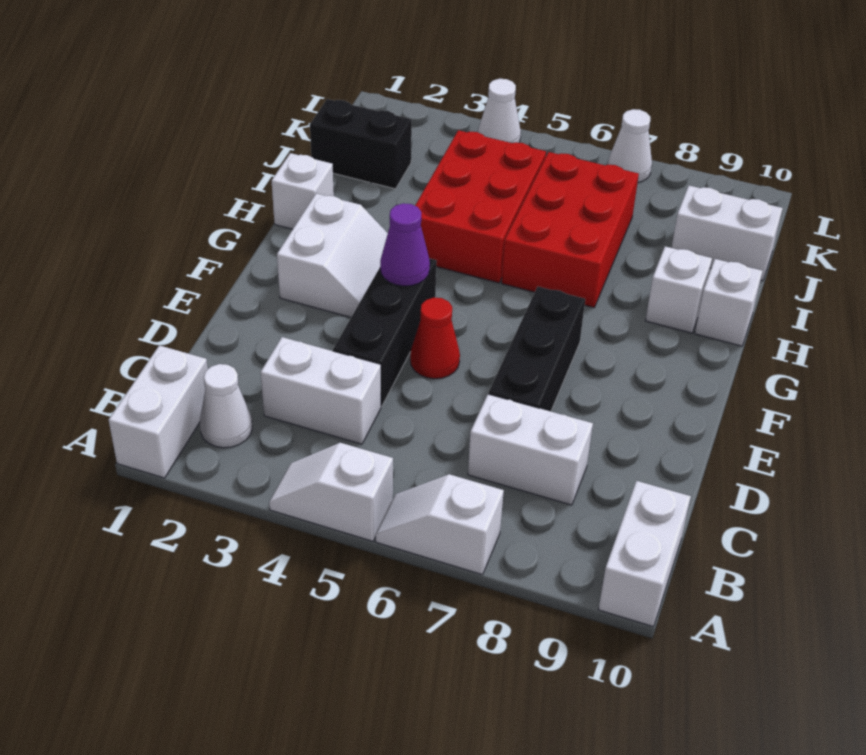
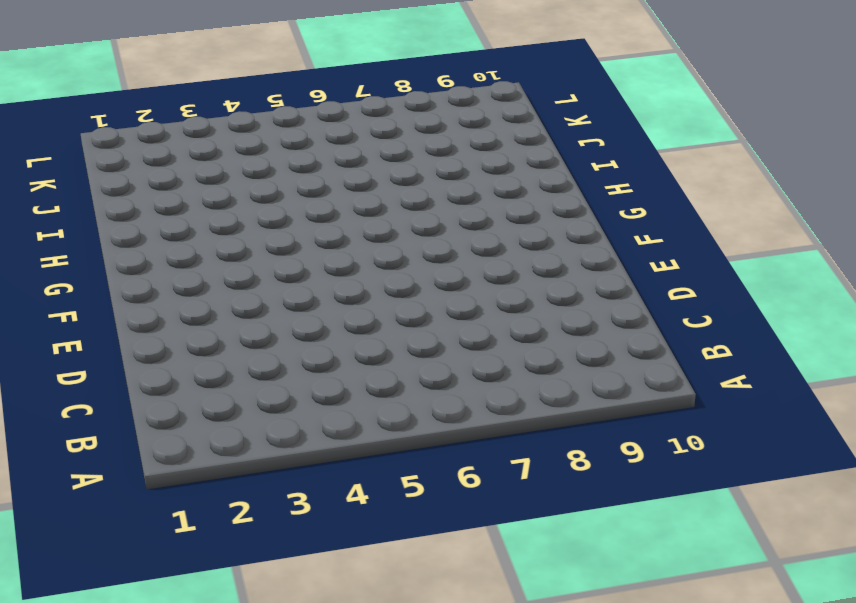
none -> white brick A1:B1 level 1
none -> white slope A4:A5 level 1 top 5
none -> white slope A6:A7 level 1 top 7

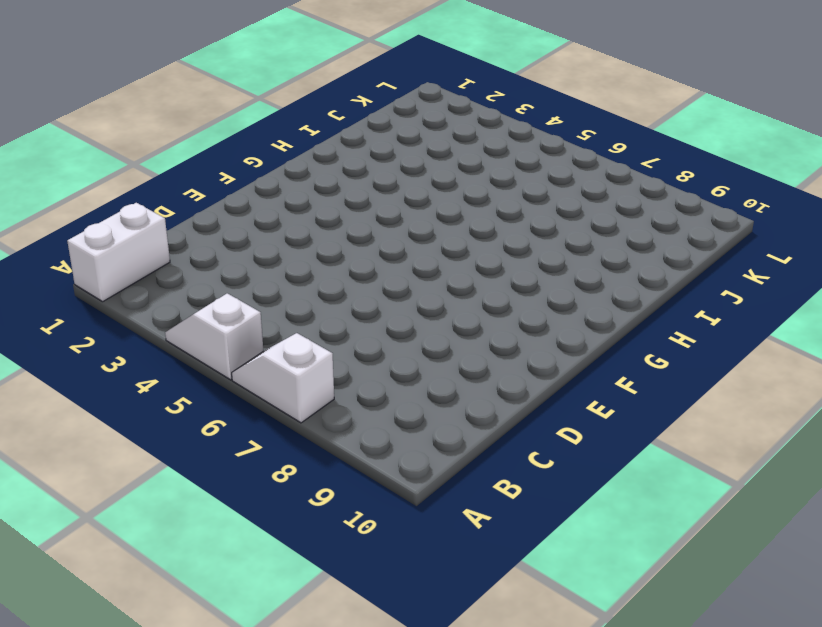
none -> white brick A10:B10 level 1
none -> white cone B2 level 1
none -> white brick C3:C4 level 1

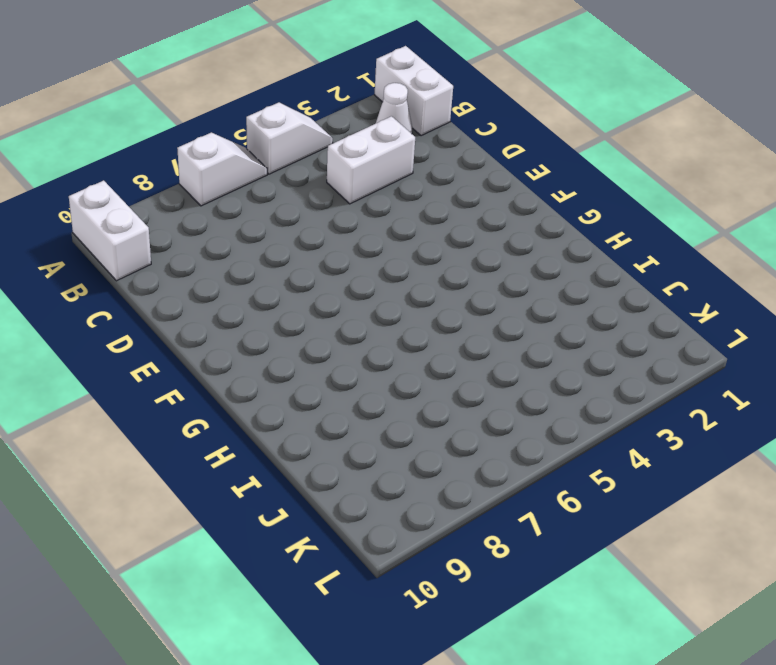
none -> white brick C7:C8 level 1
none -> black brick D4:F4 level 1
none -> black brick D7:F7 level 1

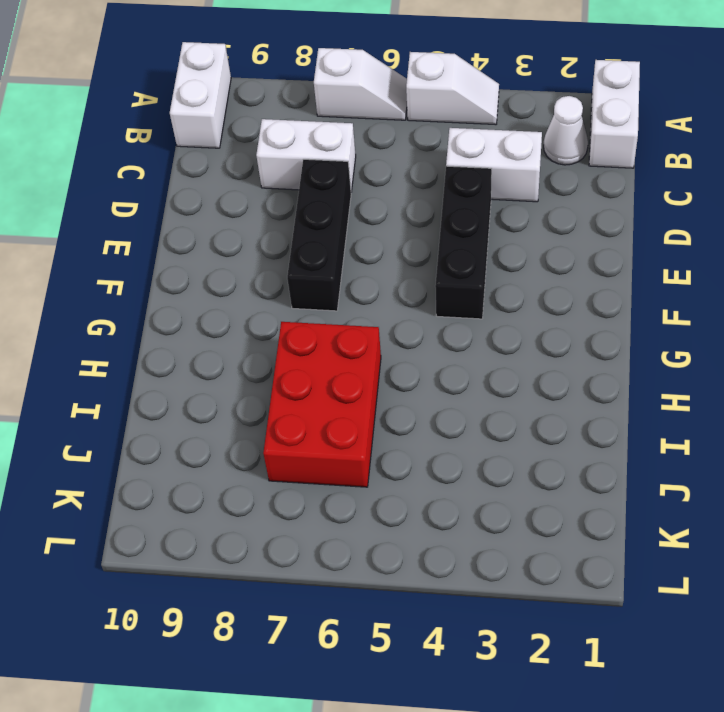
none -> red cone E5 level 1
none -> white slope F2:G3 level 1 top 2
none -> white brick H1 level 1

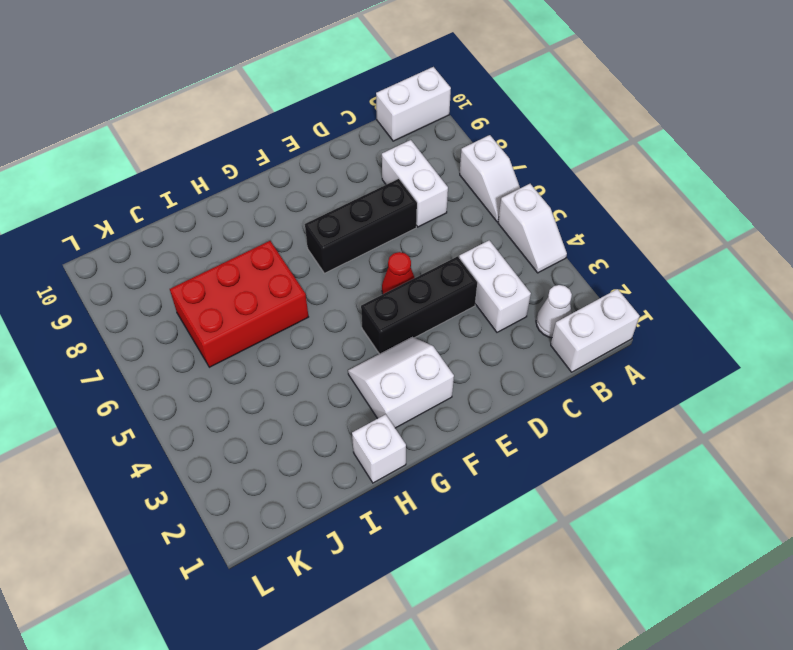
none -> red brick H4:J5 level 1
none -> white brick H9 level 1
none -> white brick H10 level 1

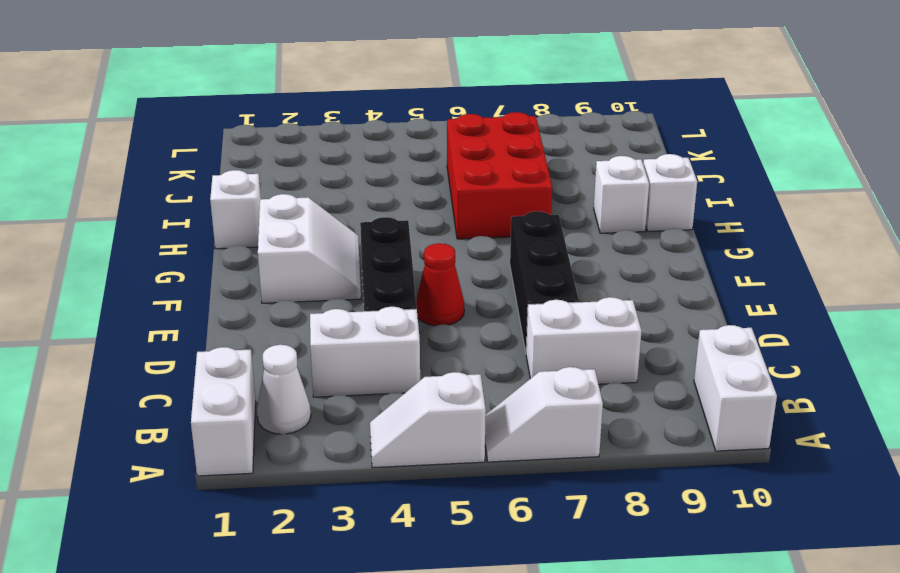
none -> red brick H4:J5 level 1
none -> black brick J1:J2 level 1
none -> white brick J9:J10 level 1

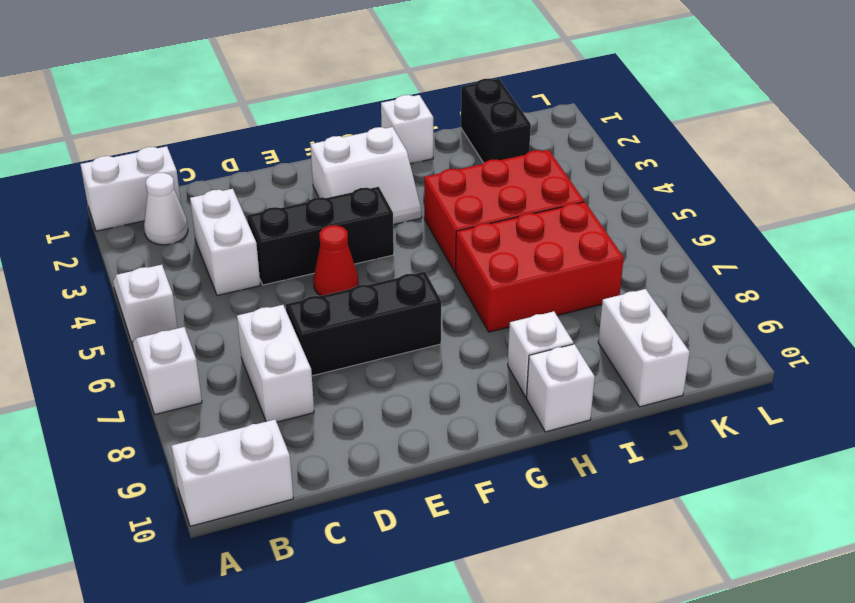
none -> white cone L4 level 1
none -> white cone L7 level 1
none -> purple cone F4 level 2

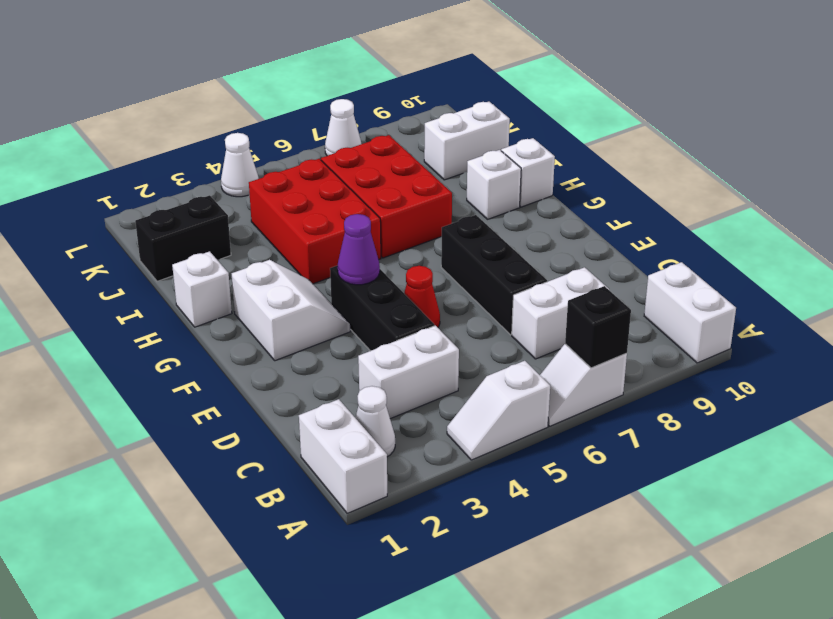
black brick A7 level 2 -> none

